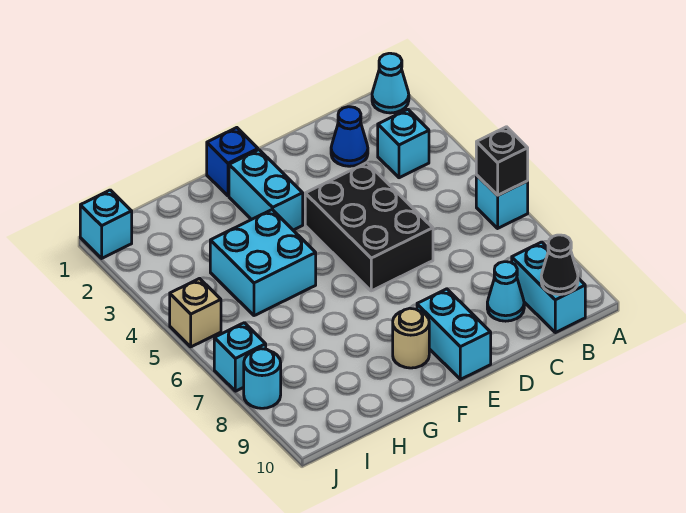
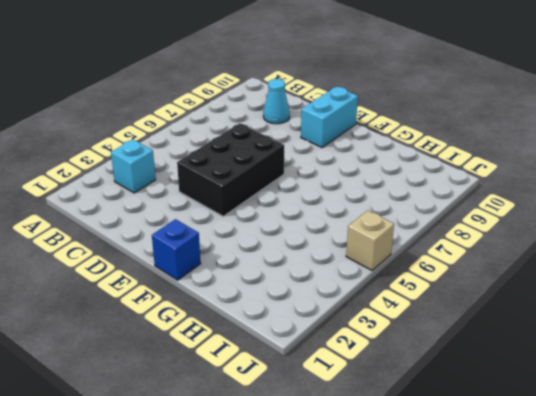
none -> cyan cone A1 level 1
none -> cyan brick A6 level 1
none -> cyan brick B9:B10 level 1

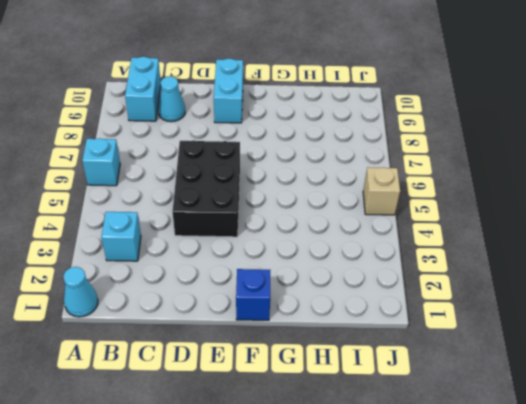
none -> blue cone C2 level 1
none -> cyan brick F2:F3 level 1
none -> tan round brick F9 level 1

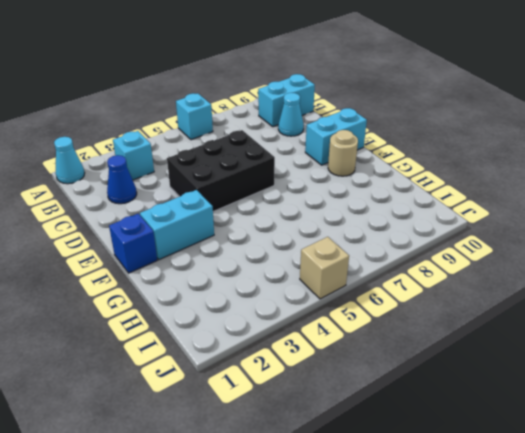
none -> cyan brick G4:H5 level 1
none -> cyan brick J1 level 1
none -> cyan brick J7 level 1

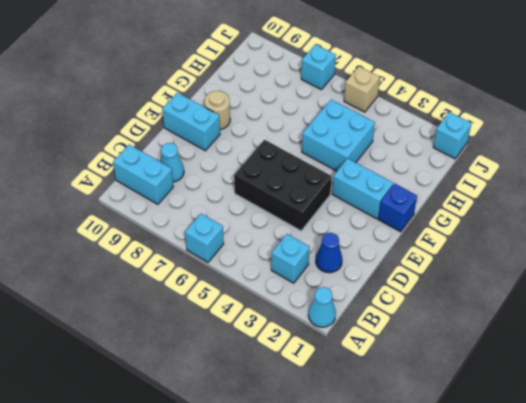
none -> cyan round brick J8 level 1
none -> black brick A6 level 2
none -> black cone B10 level 2

